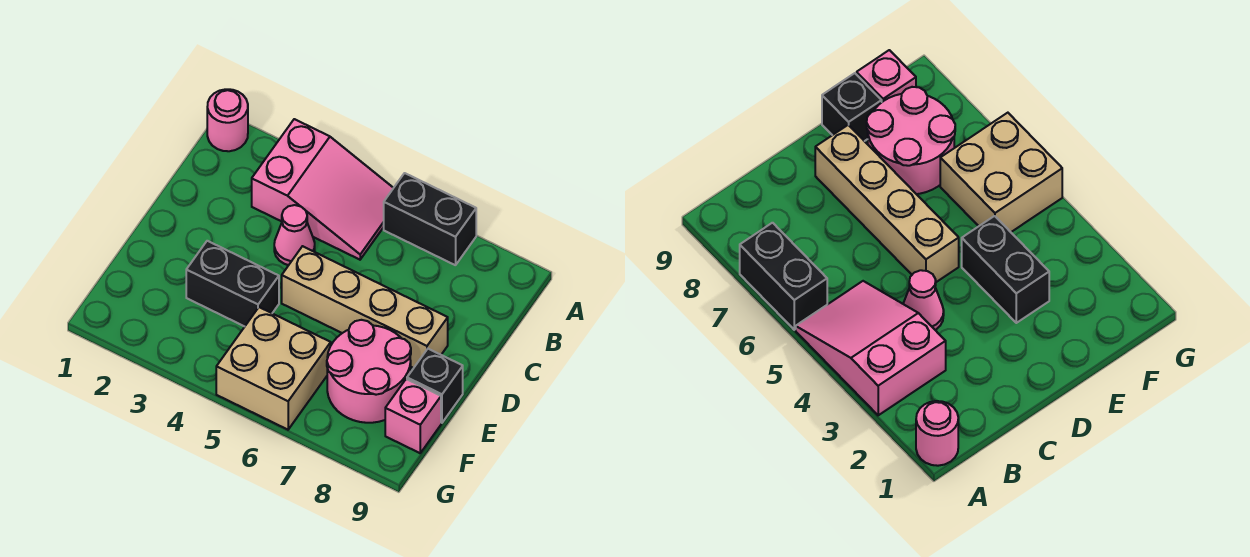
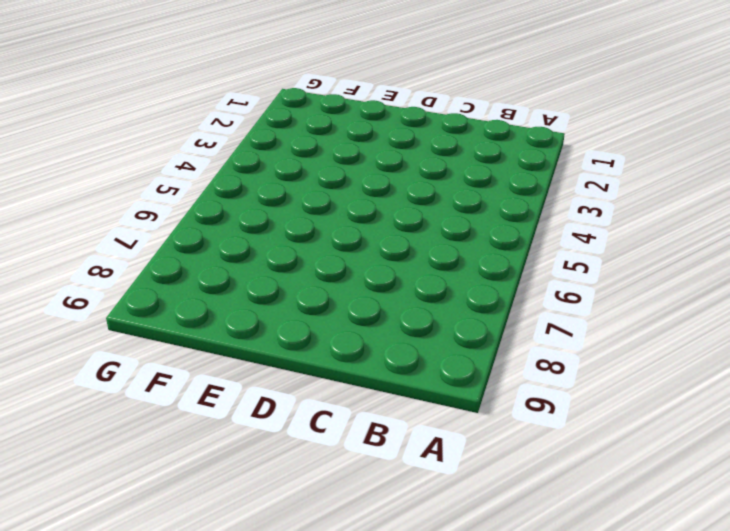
none -> pink round brick A1 level 1
none -> pink slope A3:B5 level 1 top 3

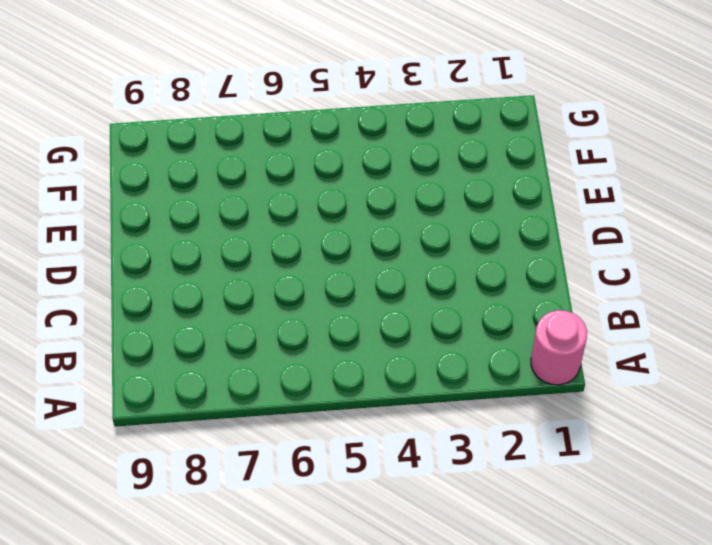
none -> pink slope A3:B5 level 1 top 3
none -> black brick A6:A7 level 1

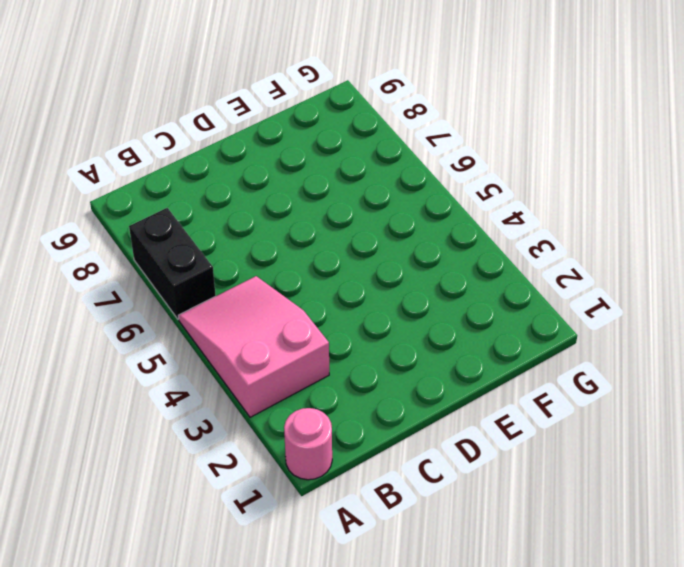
none -> pink cone C4 level 1
none -> tan brick D5:D8 level 1

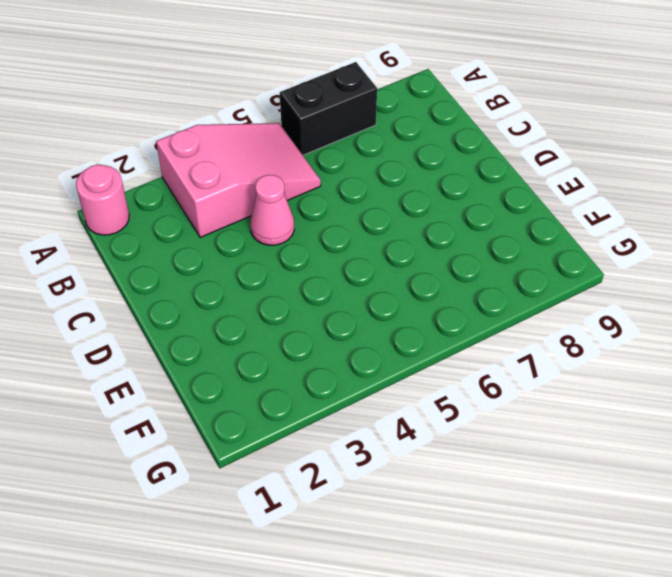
none -> tan brick D5:D8 level 1
none -> black brick E3:E4 level 1

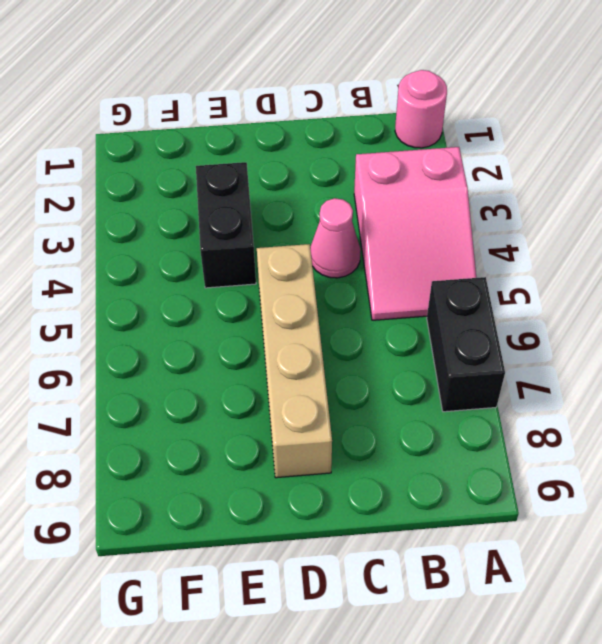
none -> pink round brick E7:F8 level 1
none -> black brick E9 level 1

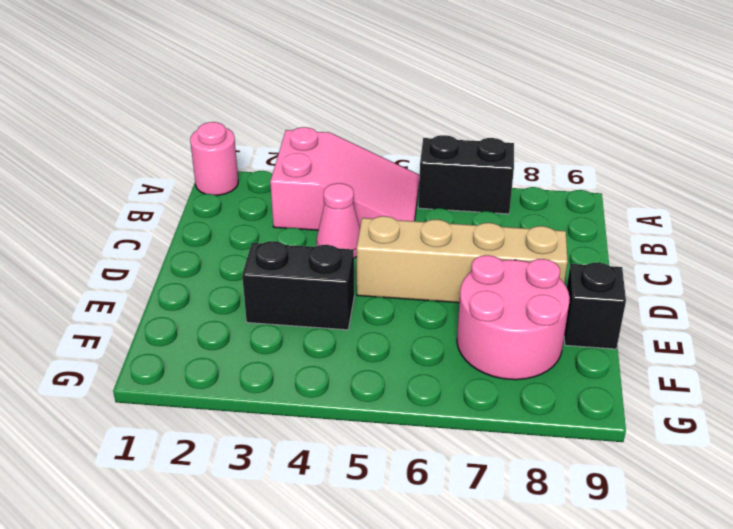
none -> tan brick F5:G6 level 1
none -> pink brick F9 level 1

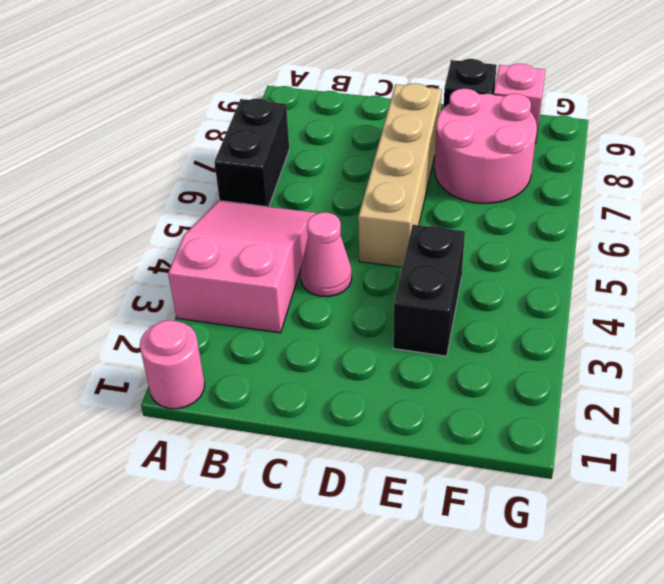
none -> tan brick F5:G6 level 1

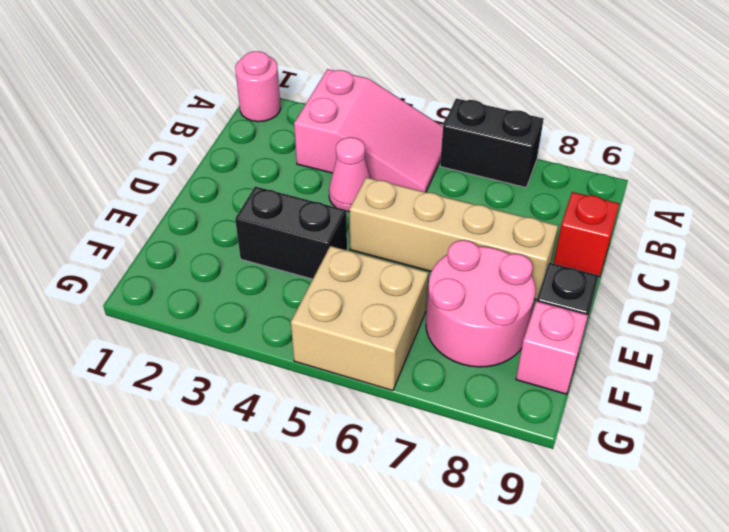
red brick C9 level 1 -> none

